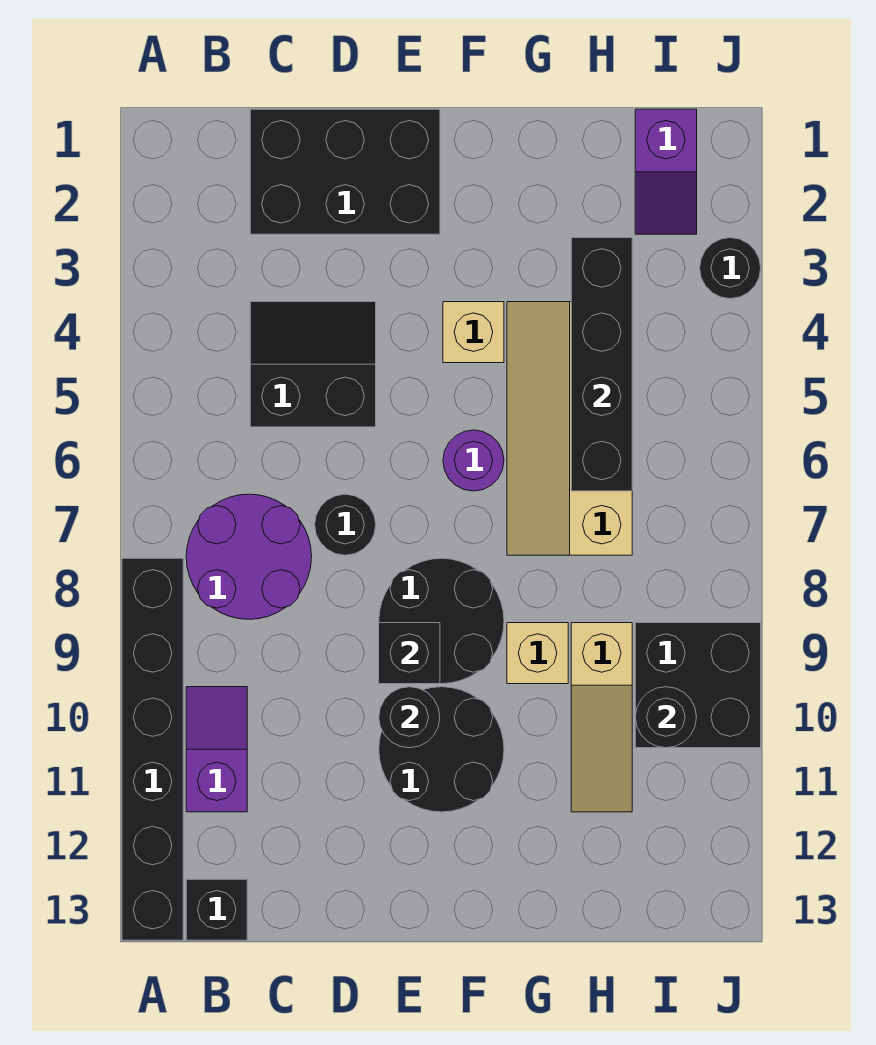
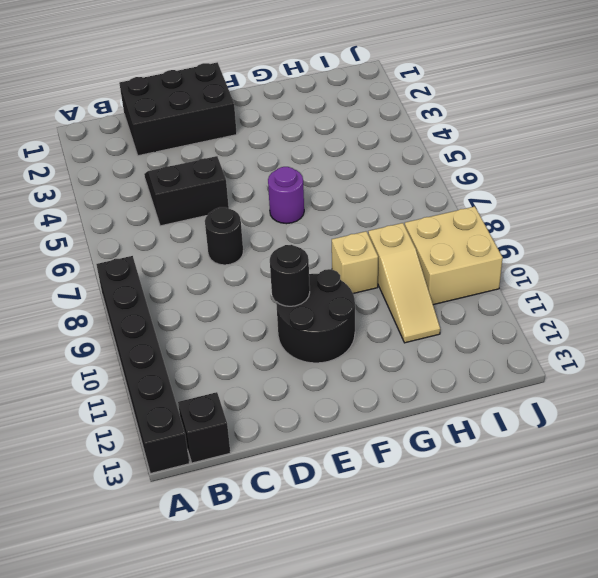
tan brick I9:J10 level 1 -> black brick I9:J10 level 1
none -> purple round brick B7:C8 level 1
none -> purple slope B10:B11 level 1 top 11
none -> black round brick E8:F9 level 1

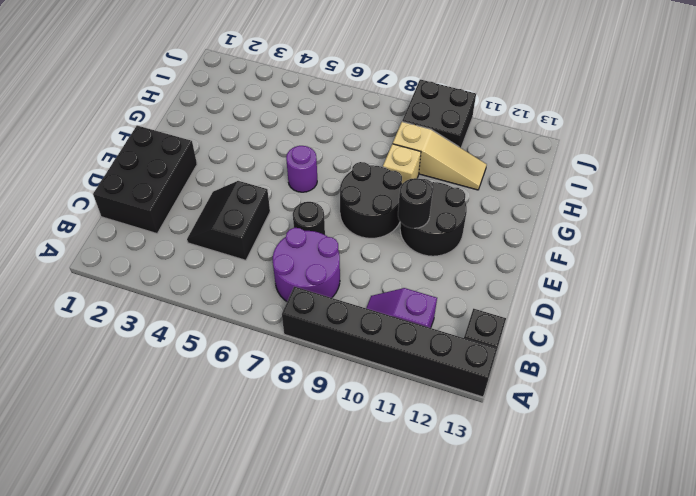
none -> tan brick F4 level 1
none -> tan slope G4:H7 level 1 top H
none -> purple slope I1:I2 level 1 top 1

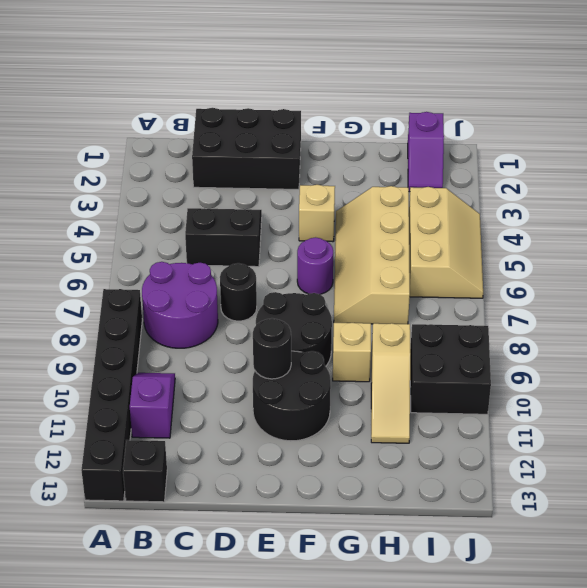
tan slope I4:J6 level 1 top I -> none
none -> black round brick J3 level 1
none -> black brick E9 level 2
none -> black brick H3:H6 level 2

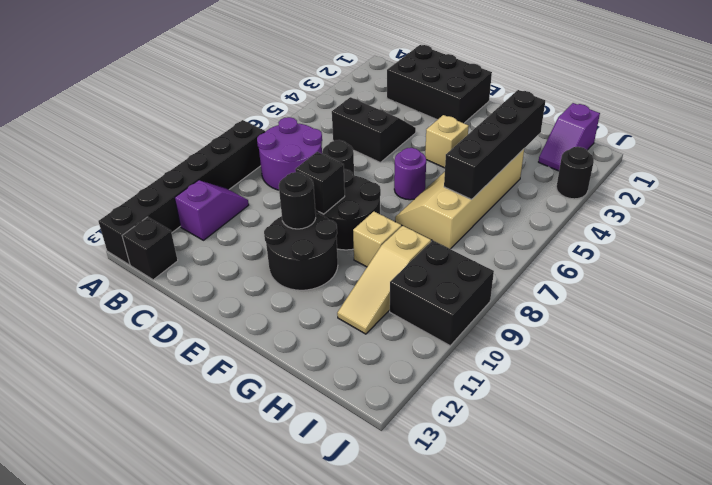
none -> black round brick I10 level 2

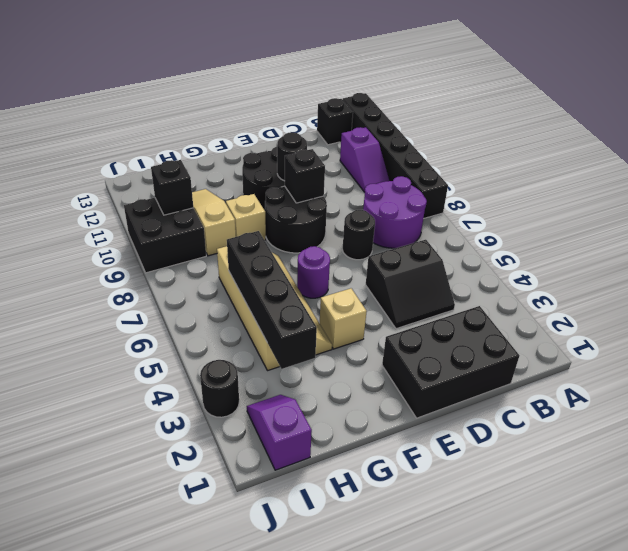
black brick I10 level 2 -> black round brick I10 level 2

